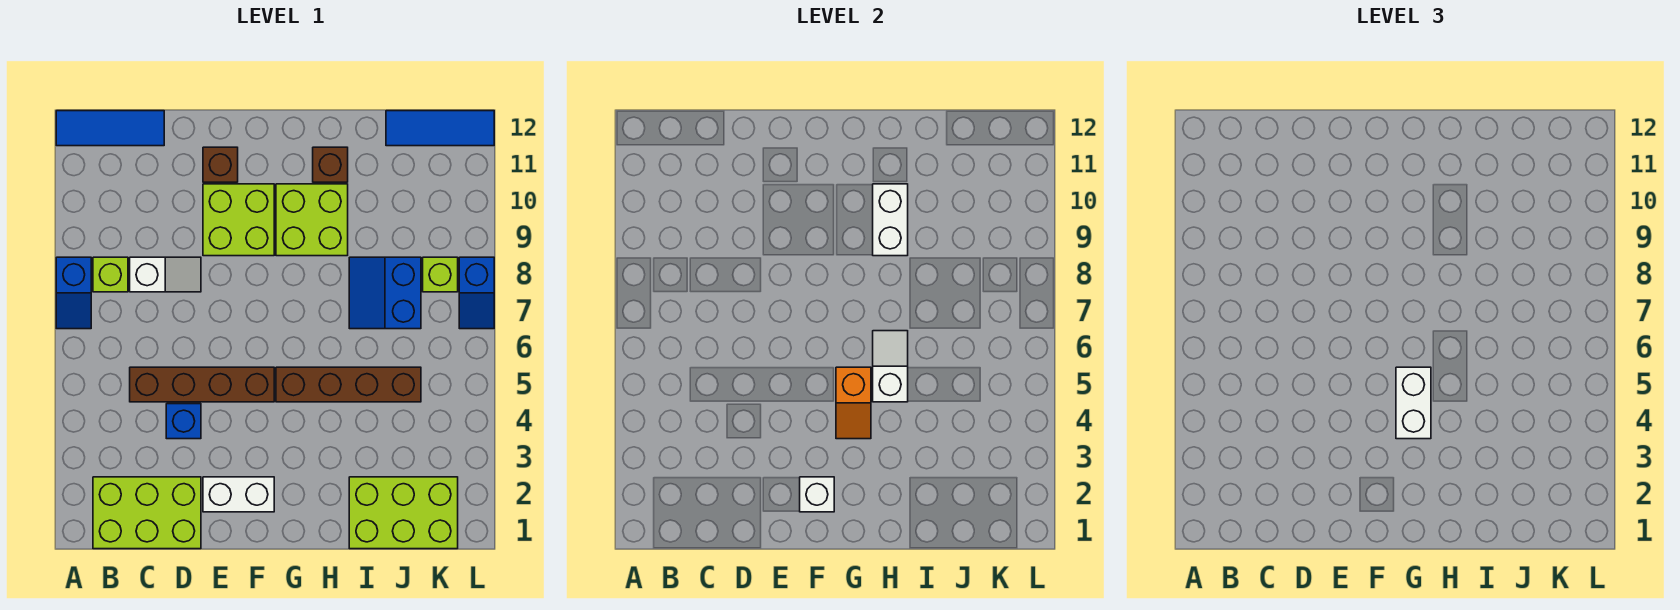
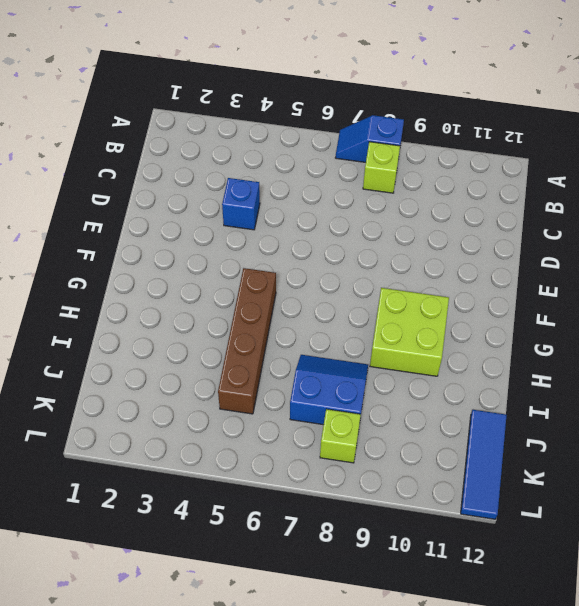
none -> blue tile A12:C12 level 1
none -> lime brick B1:D2 level 1
none -> brown brick C5:F5 level 1

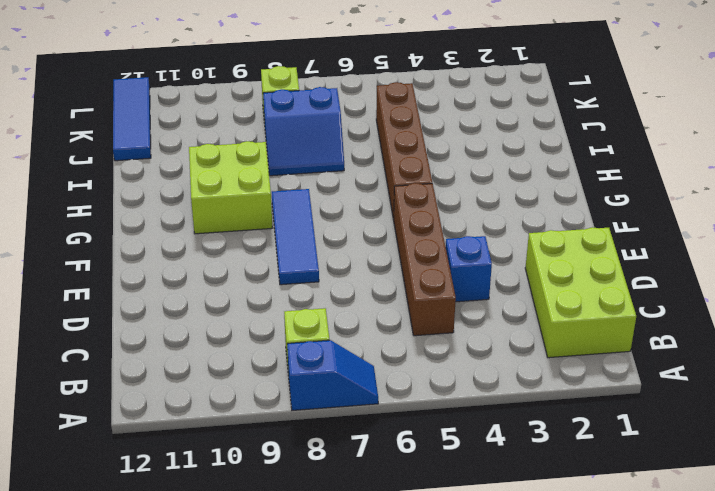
blue tile E8:G8 level 1 -> blue tile A12:C12 level 1
none -> white slope C8:D8 level 1 top C
none -> white brick E2:F2 level 1
none -> lime brick E9:F10 level 1

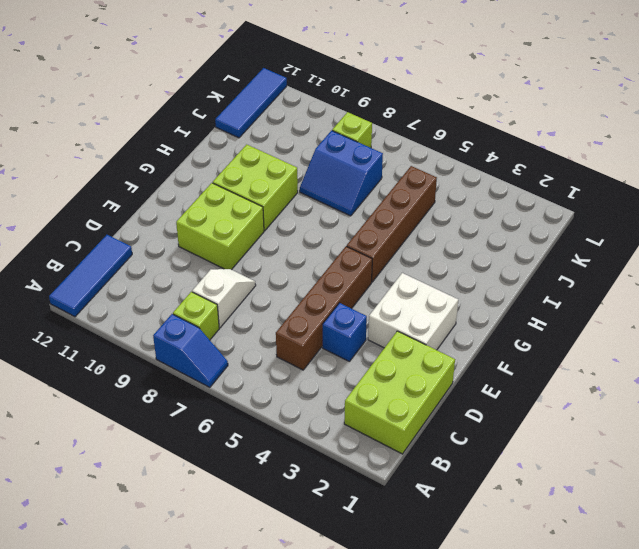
white brick E2:F3 level 1 -> white brick E2:F2 level 1
none -> brown brick E11 level 1
none -> brown brick H11 level 1
none -> lime brick I1:K2 level 1

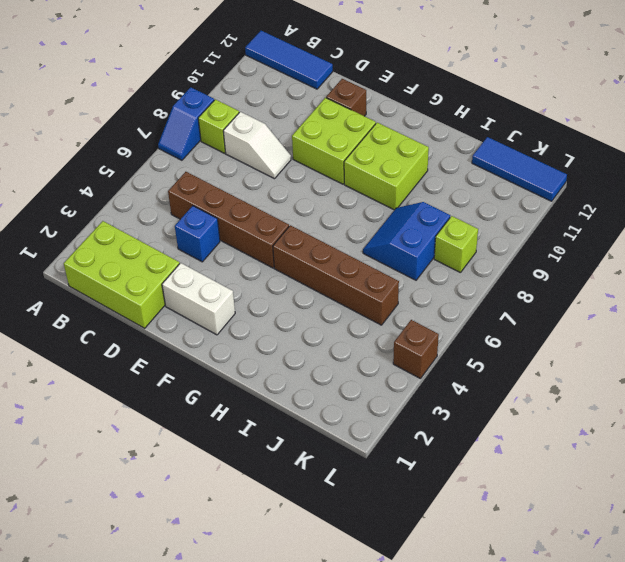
brown brick L4 level 1 -> brown brick H11 level 1
none -> lime brick I1:K2 level 1
none -> blue slope L7:L8 level 1 top 8
none -> white brick F2 level 2

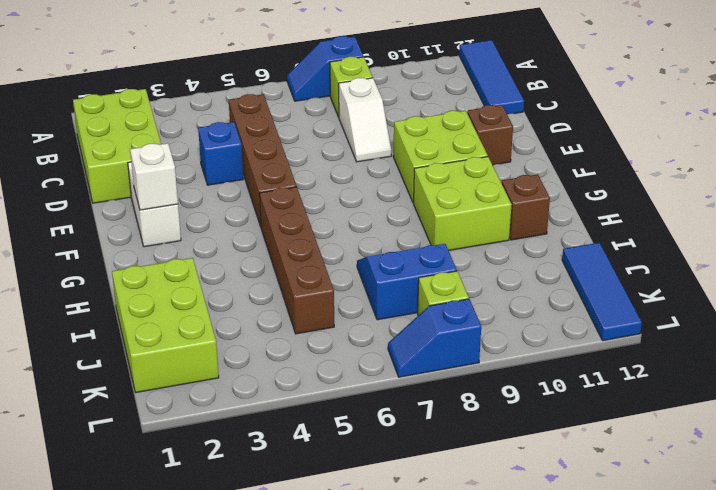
none -> orange slope G4:G5 level 2 top 5
none -> white slope H5:H6 level 2 top 5
none -> white brick H9:H10 level 2

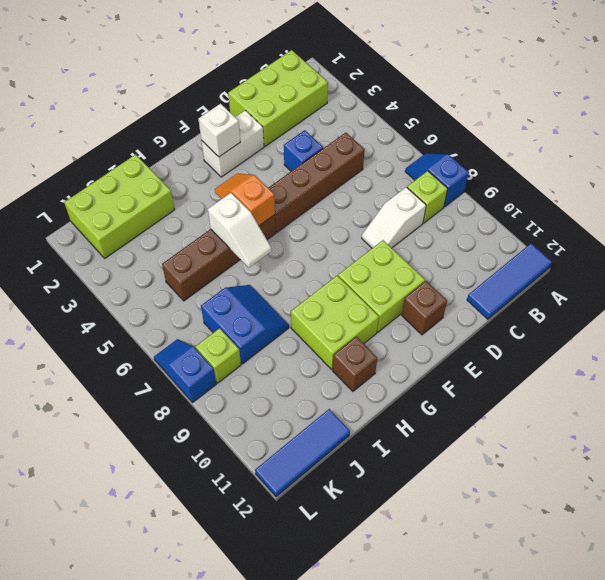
none -> white brick H9:H10 level 2
none -> white brick G4:G5 level 3

